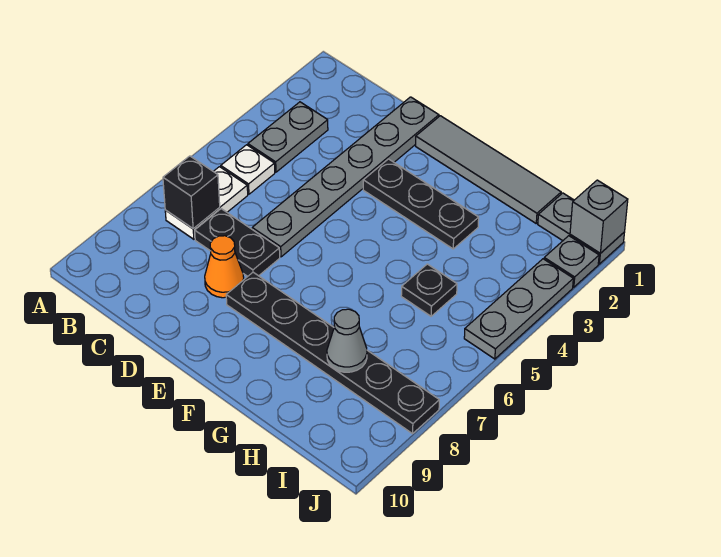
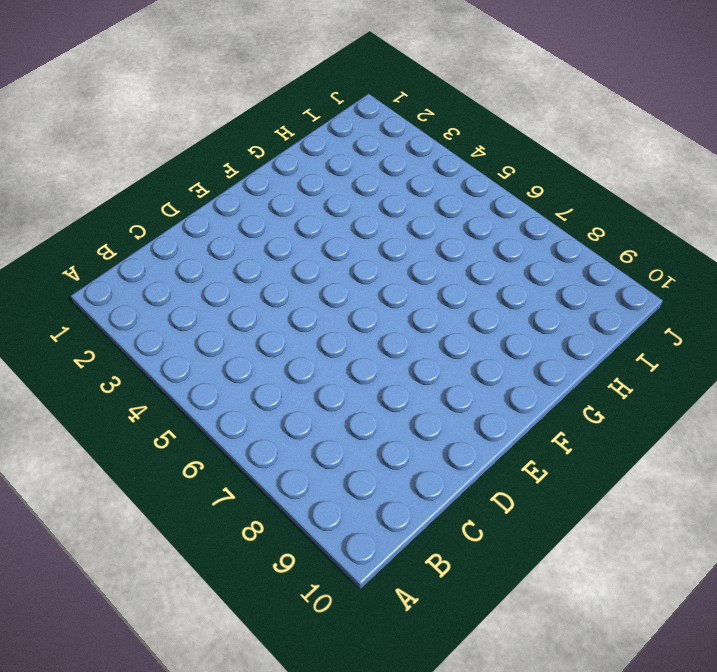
none -> grey plate B3:B4 level 1
none -> white plate B5 level 1
none -> white plate B6:B7 level 1

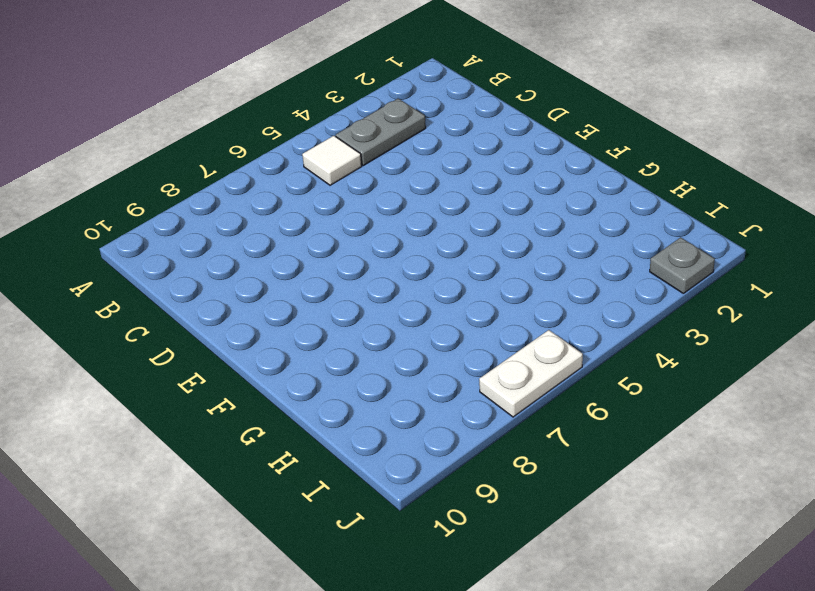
white tile B5 level 1 -> white plate B5 level 1
white plate J6:J7 level 1 -> white plate B6:B7 level 1
none -> black plate C7:D7 level 1
none -> grey plate D1:D6 level 1
none -> orange cone D8 level 1

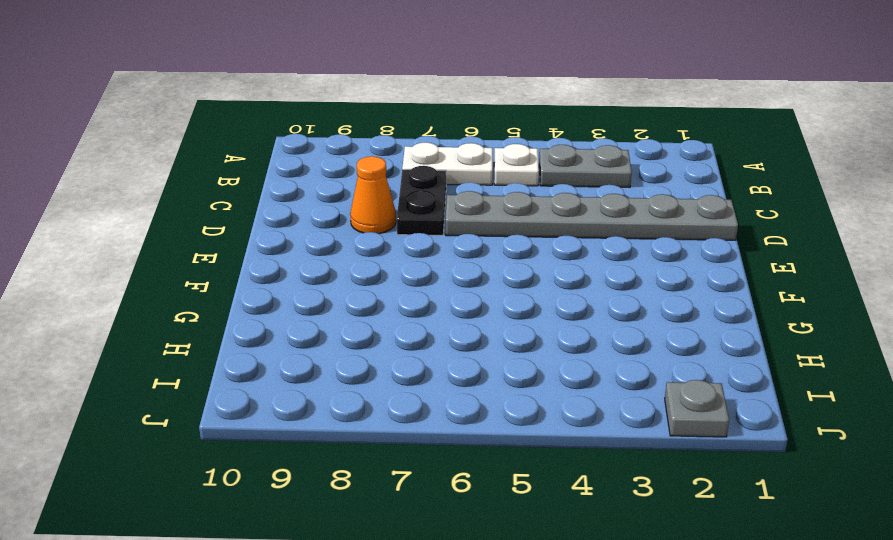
none -> grey tile E1:H1 level 1
none -> black plate E3:G3 level 1
none -> black plate E8:J8 level 1

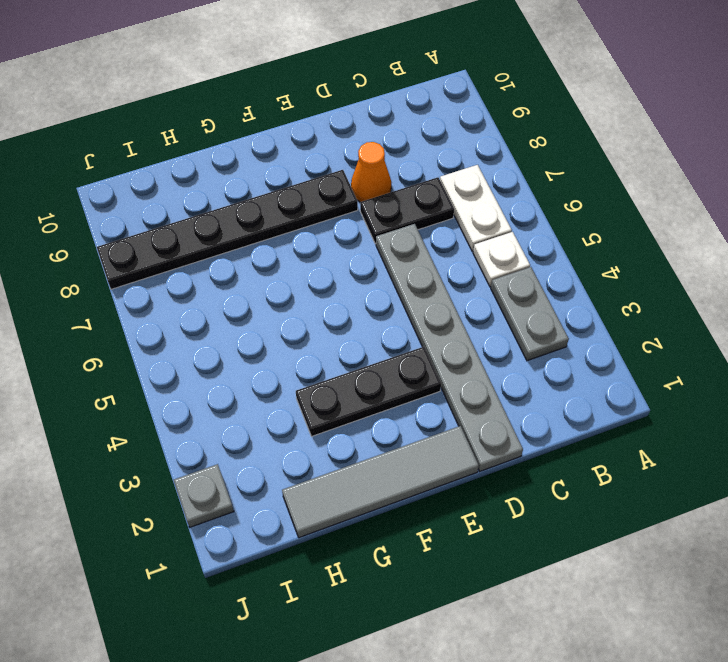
none -> black plate H5 level 1
none -> grey plate I1:J1 level 1
none -> grey plate J3:J5 level 1

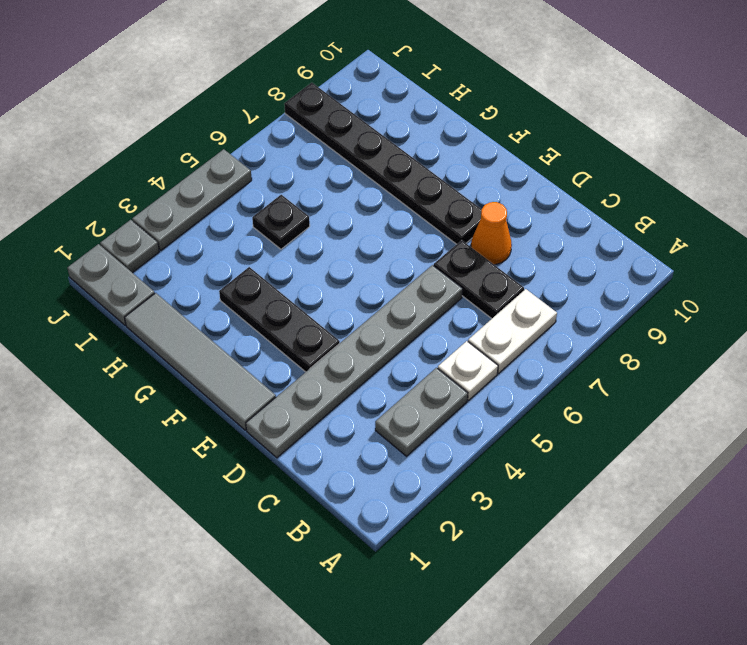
none -> black brick B7 level 2
none -> grey cone H8 level 2
none -> grey brick J1 level 2

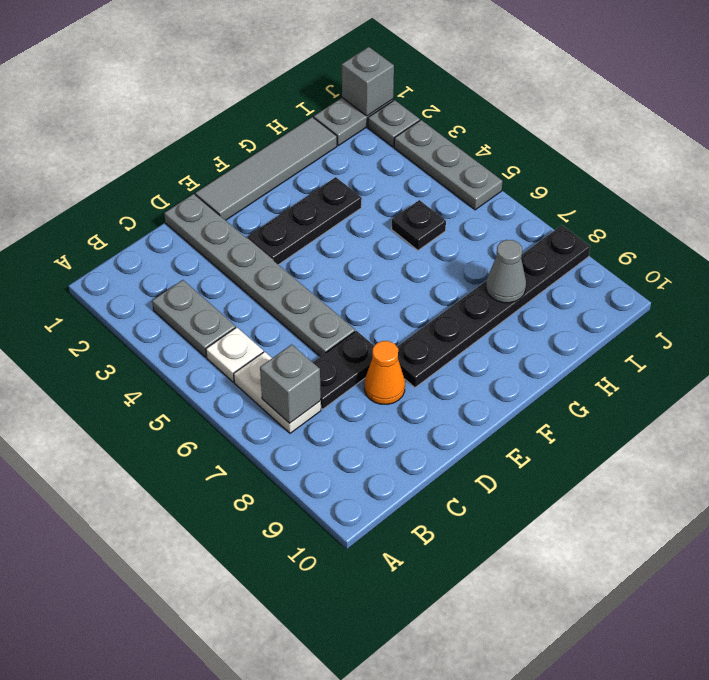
grey brick B7 level 2 -> black brick B7 level 2

